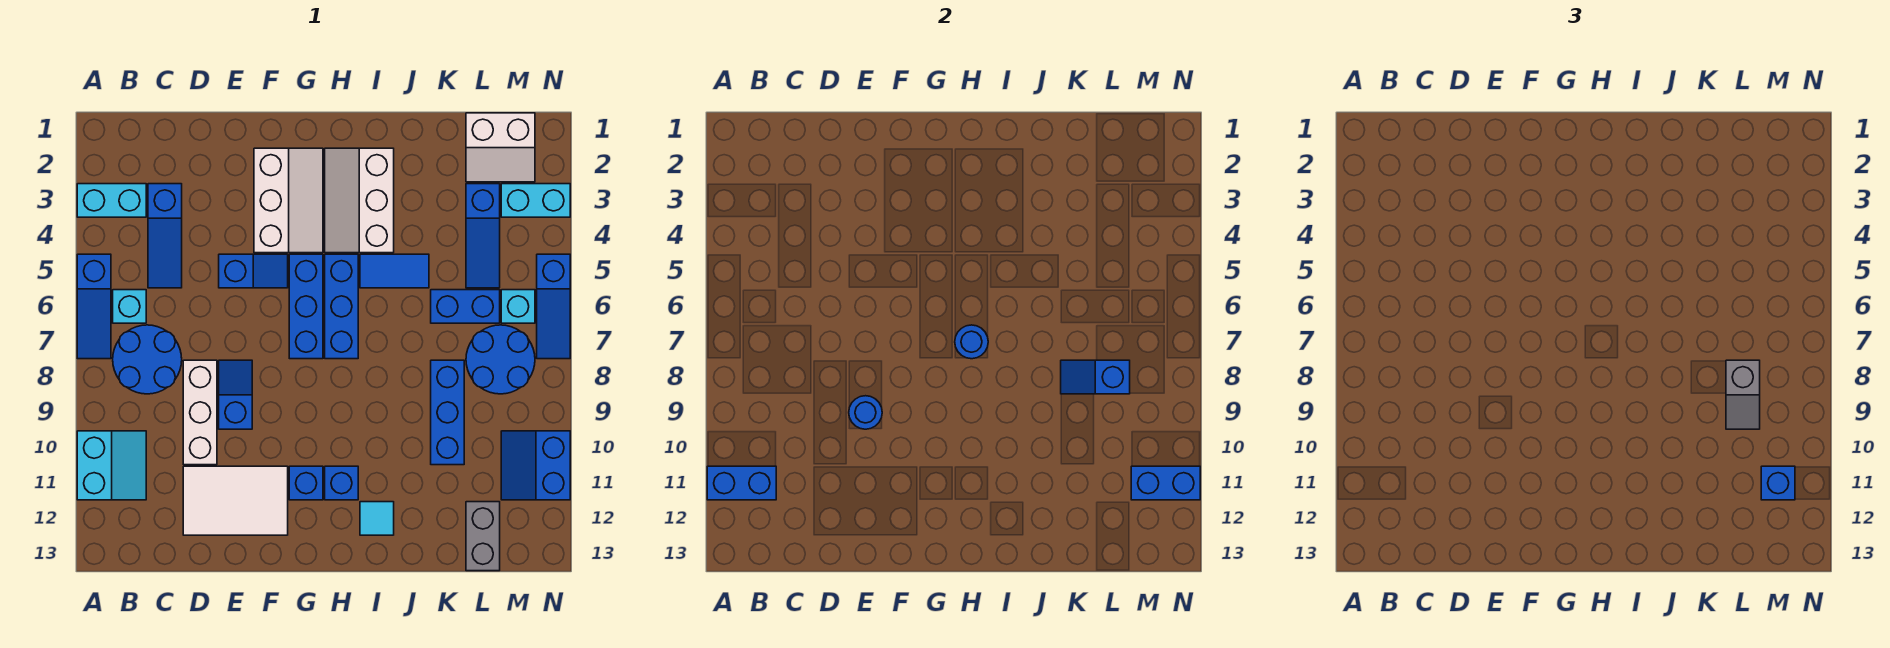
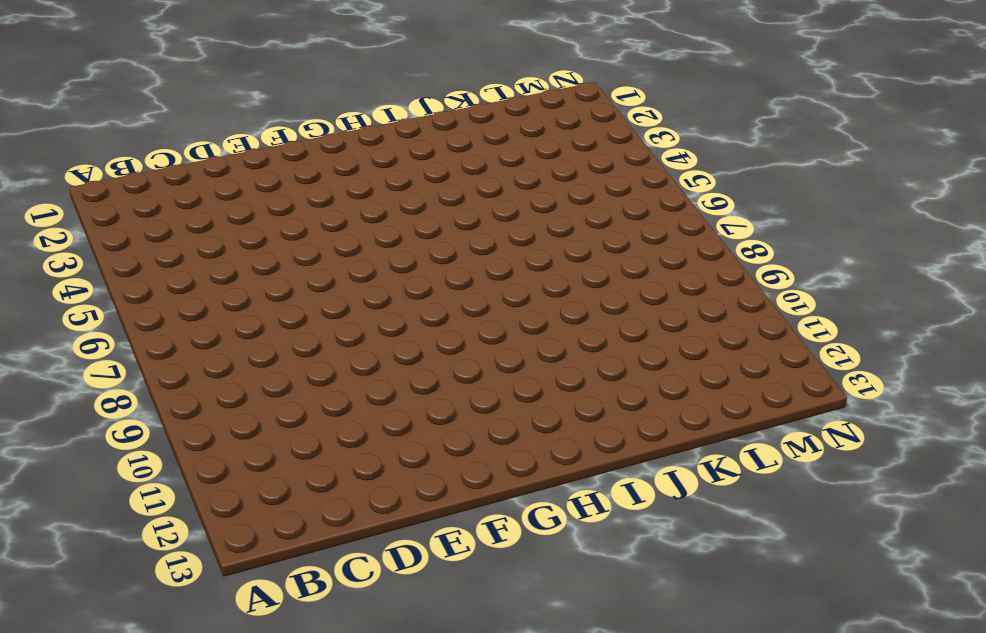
none -> cyan brick A3:B3 level 1
none -> blue slope A5:A7 level 1 top 5
none -> cyan slope A10:B11 level 1 top A
none -> cyan brick B6 level 1

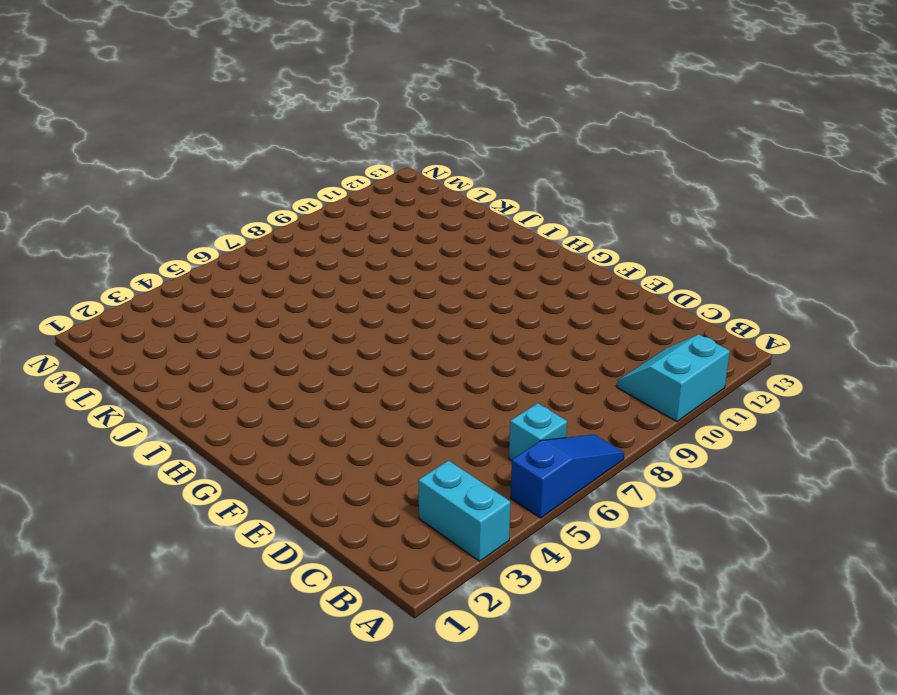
none -> blue round brick B7:C8 level 1
none -> blue slope C3:C5 level 1 top 3
none -> white brick D8:D10 level 1
none -> white tile D11:F12 level 1

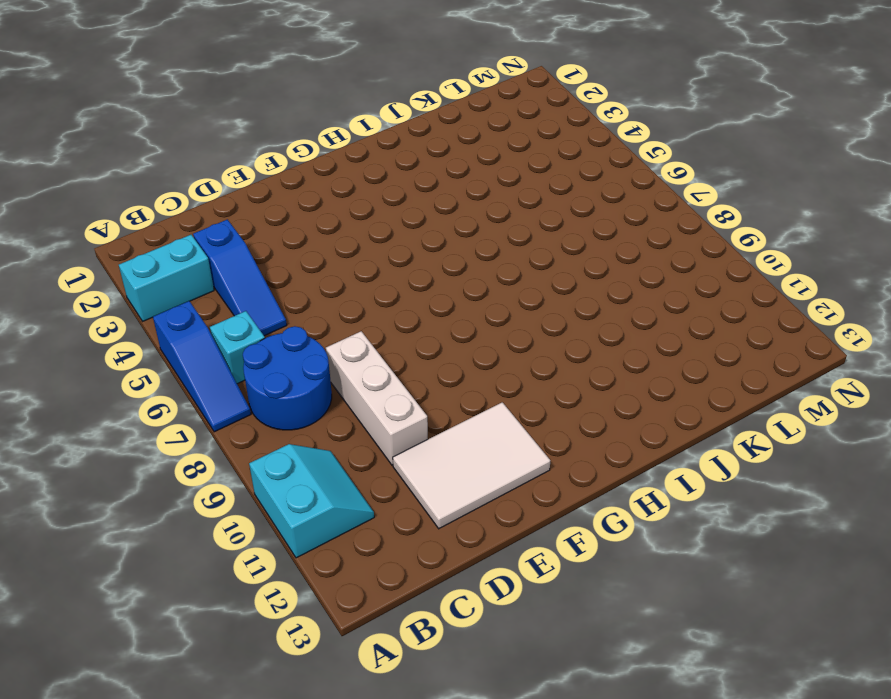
none -> blue slope E5:F5 level 1 top E
none -> blue slope E8:E9 level 1 top 9
none -> white slope F2:G4 level 1 top F
none -> blue brick G5:G7 level 1

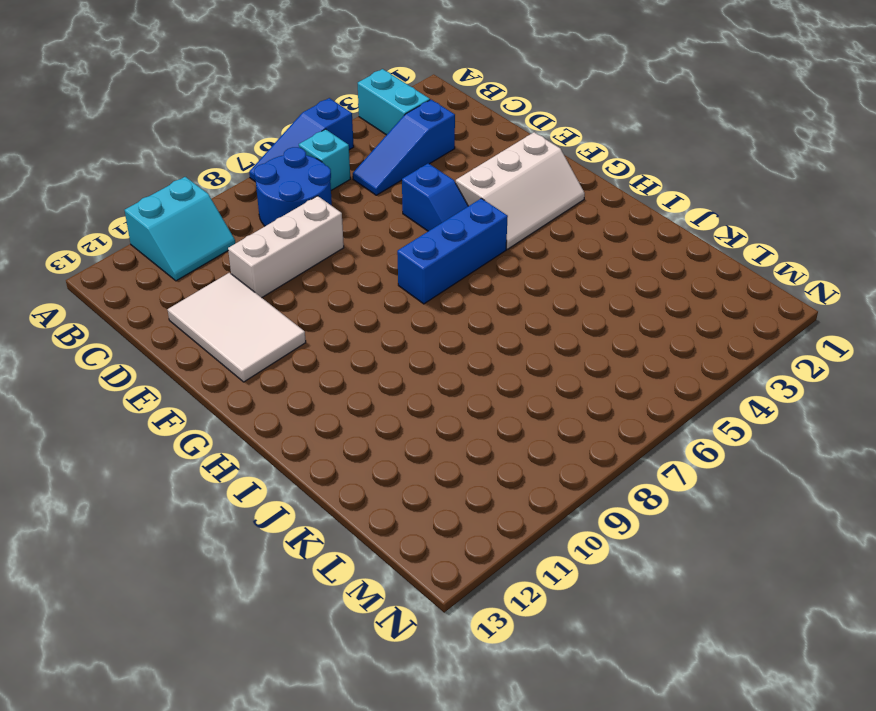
none -> blue slope E8:E9 level 1 top 9
none -> blue brick G11 level 1
none -> white slope H2:I4 level 1 top I
none -> blue brick H5:H7 level 1

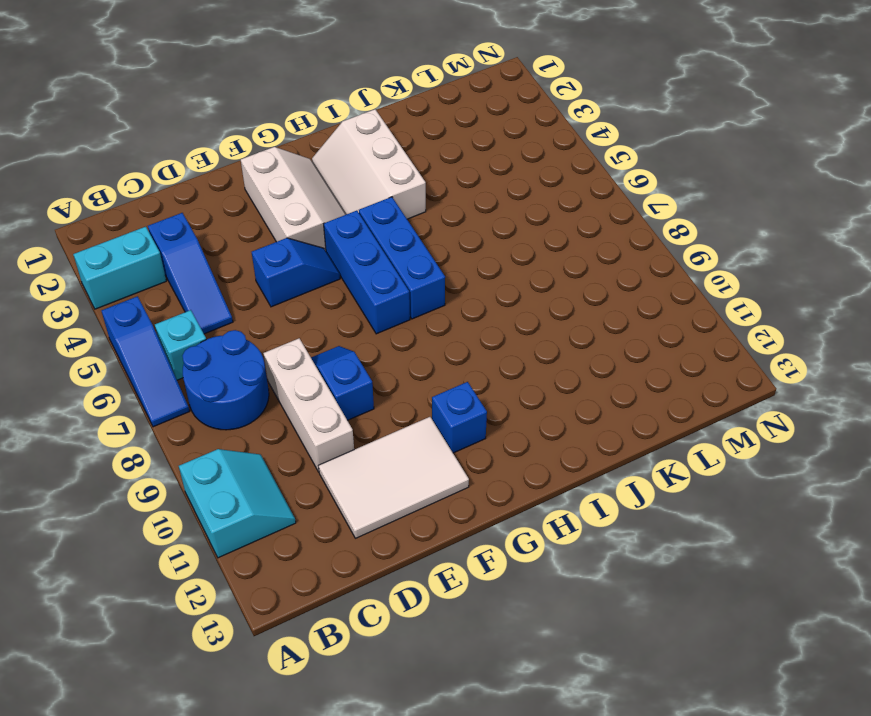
none -> blue brick H11 level 1
none -> blue tile I5:J5 level 1
none -> cyan tile I12 level 1
none -> blue brick K6:L6 level 1

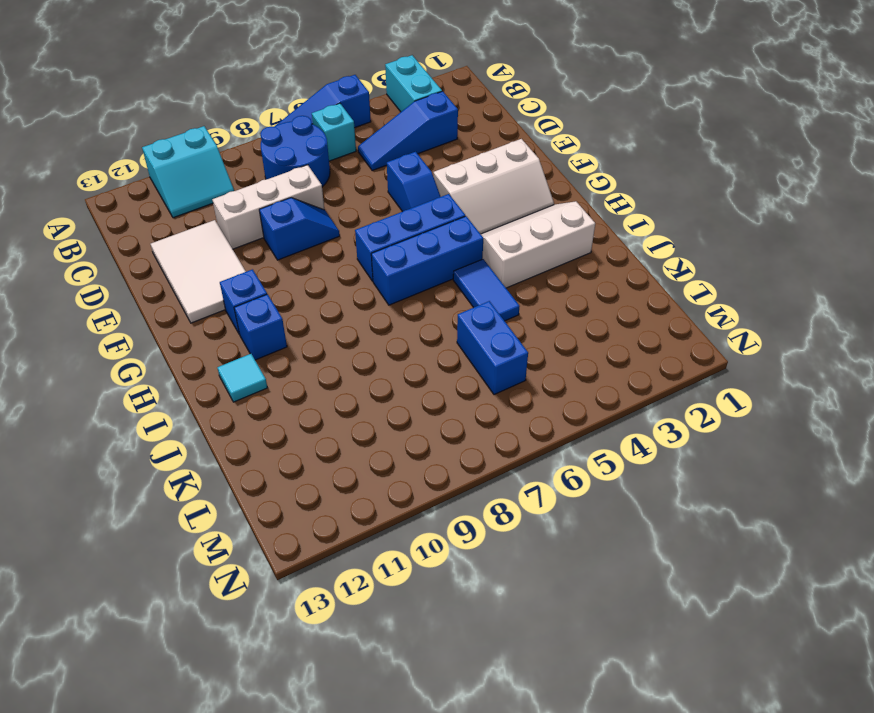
none -> blue brick K8:K10 level 1
none -> white slope L1:M2 level 1 top 1
none -> blue slope L3:L5 level 1 top 3
none -> blue round brick L7:M8 level 1

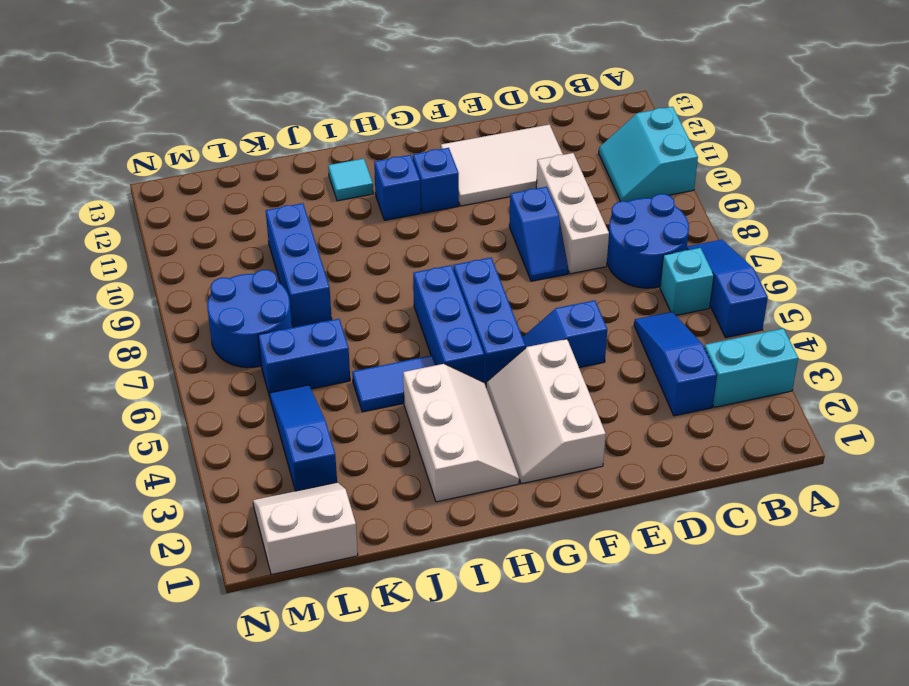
none -> grey brick L12:L13 level 1
none -> cyan brick M3:N3 level 1
none -> cyan brick M6 level 1
none -> blue slope M10:N11 level 1 top N

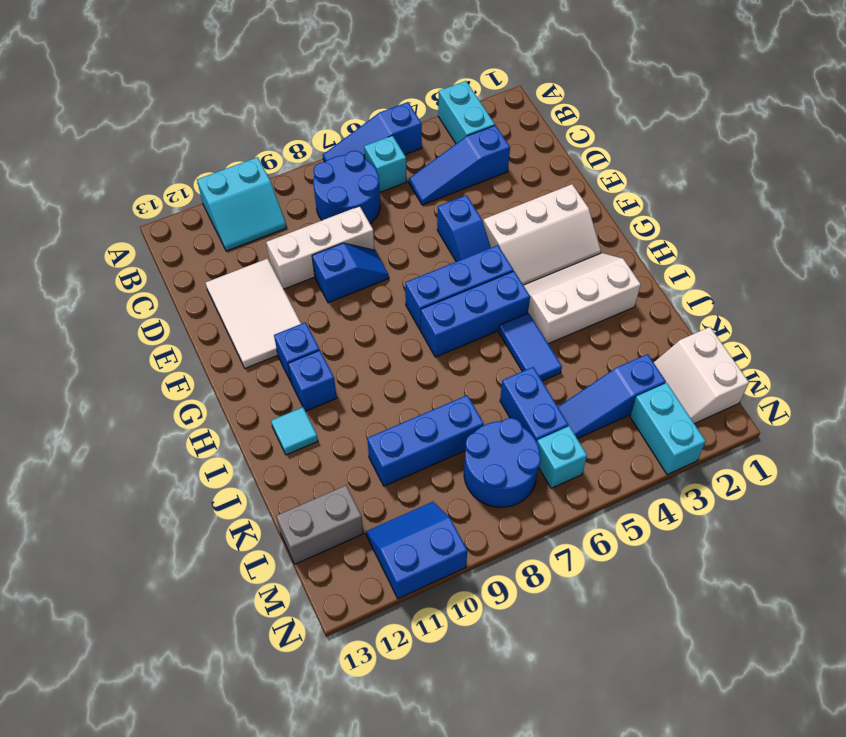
none -> blue slope N5:N7 level 1 top 5
none -> blue brick A11:B11 level 2
none -> blue round brick E9 level 2
none -> blue round brick H7 level 2

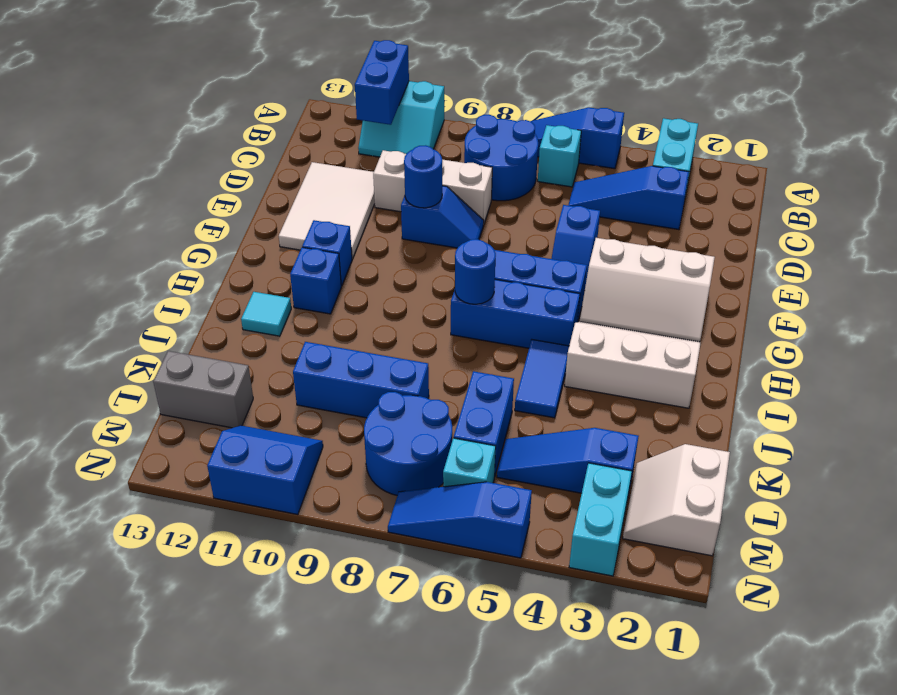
none -> blue slope K8:L8 level 2 top L
none -> blue brick M11:N11 level 2
none -> grey slope L8:L9 level 3 top 8
none -> blue brick M11 level 3

